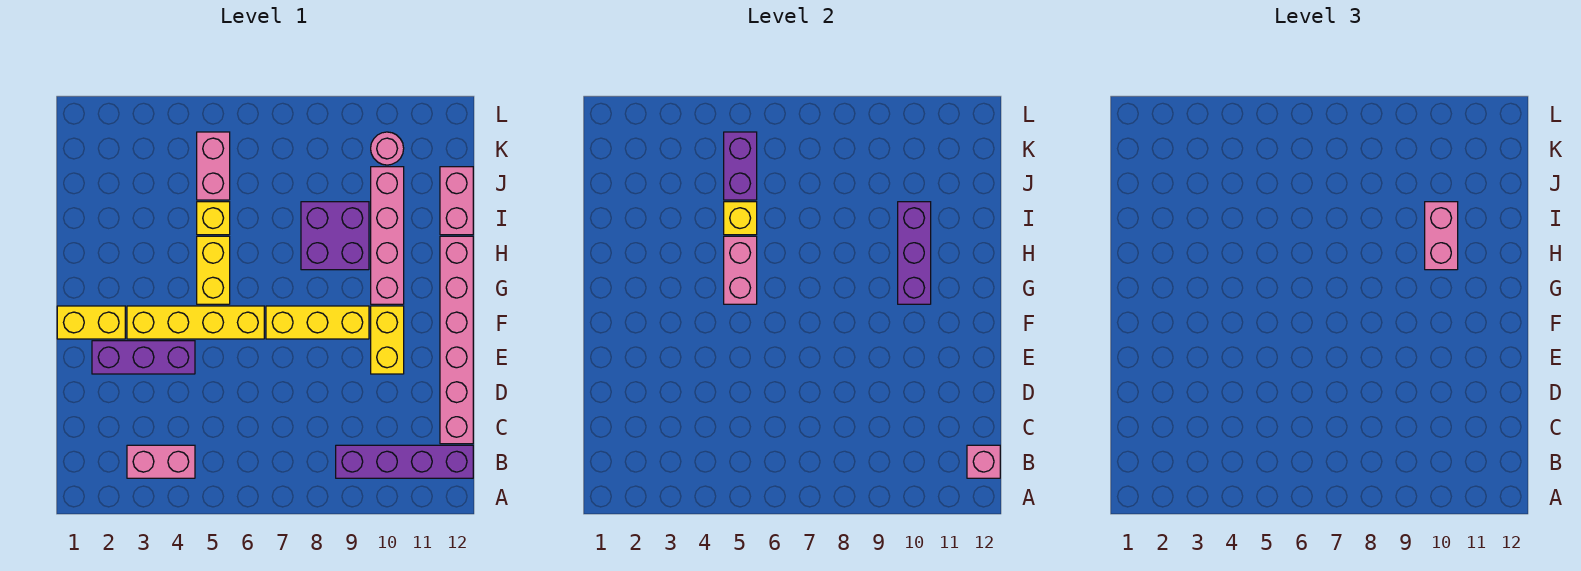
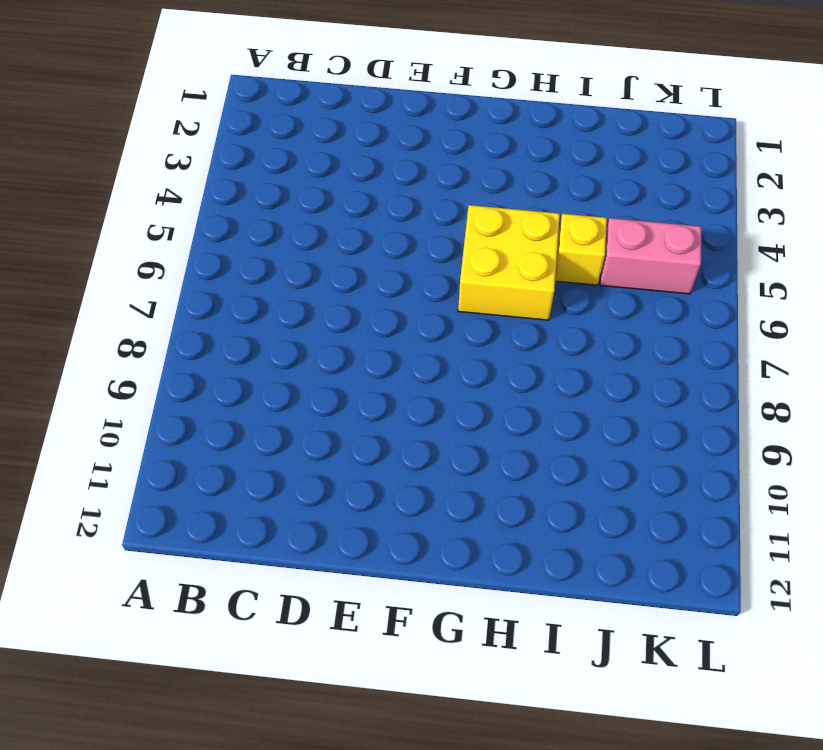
yellow brick G5:H6 level 1 -> yellow brick G5:H5 level 1
none -> pink brick B3:B4 level 1
none -> purple brick B9:B12 level 1
none -> pink brick C12:H12 level 1

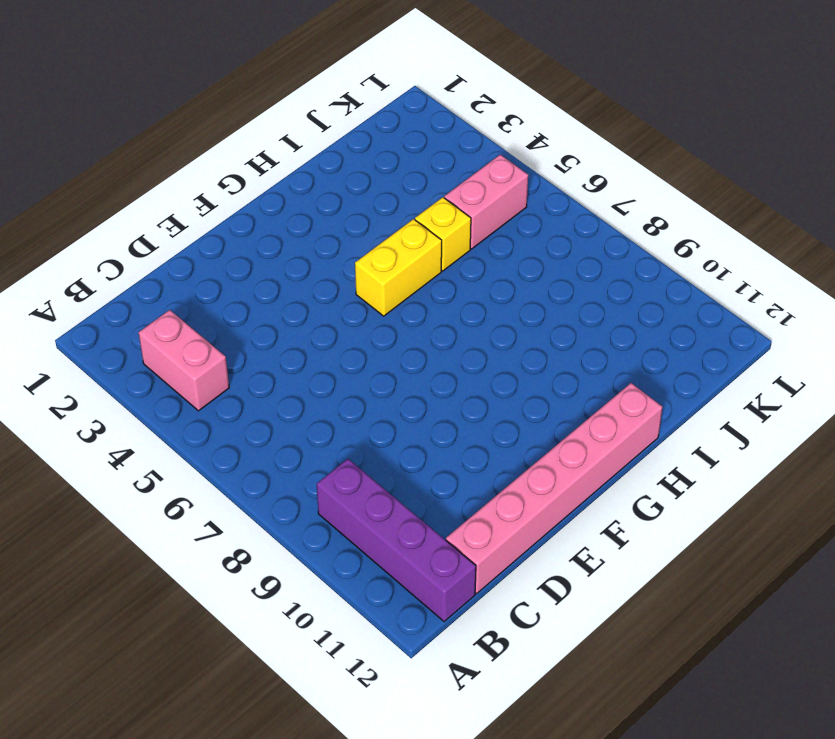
none -> purple brick E2:E4 level 1
none -> yellow brick E10:F10 level 1
none -> yellow brick F1:F2 level 1

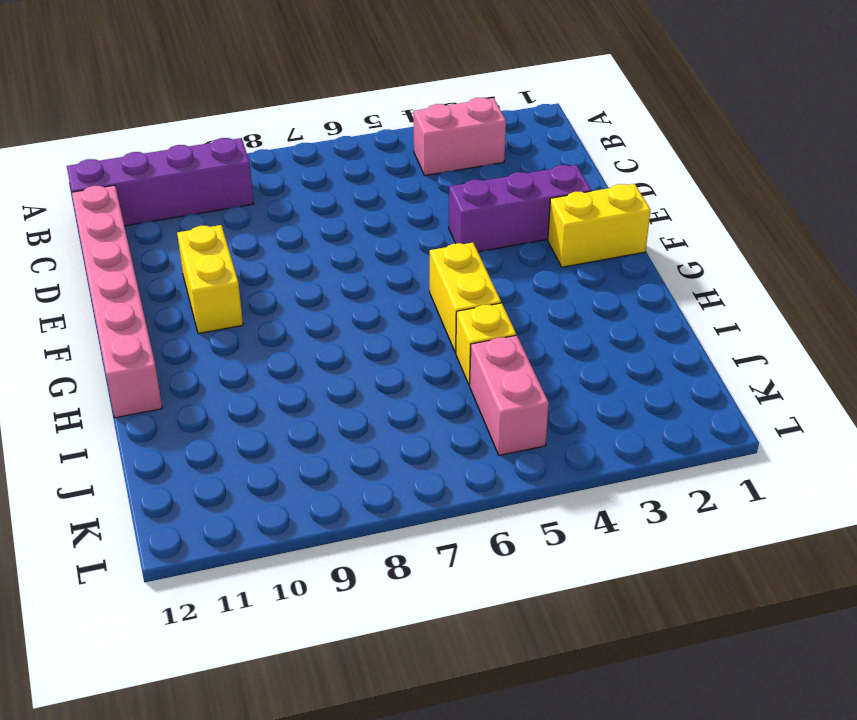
none -> yellow brick F3:F6 level 1
none -> yellow brick F7:F9 level 1
none -> pink brick G10:J10 level 1

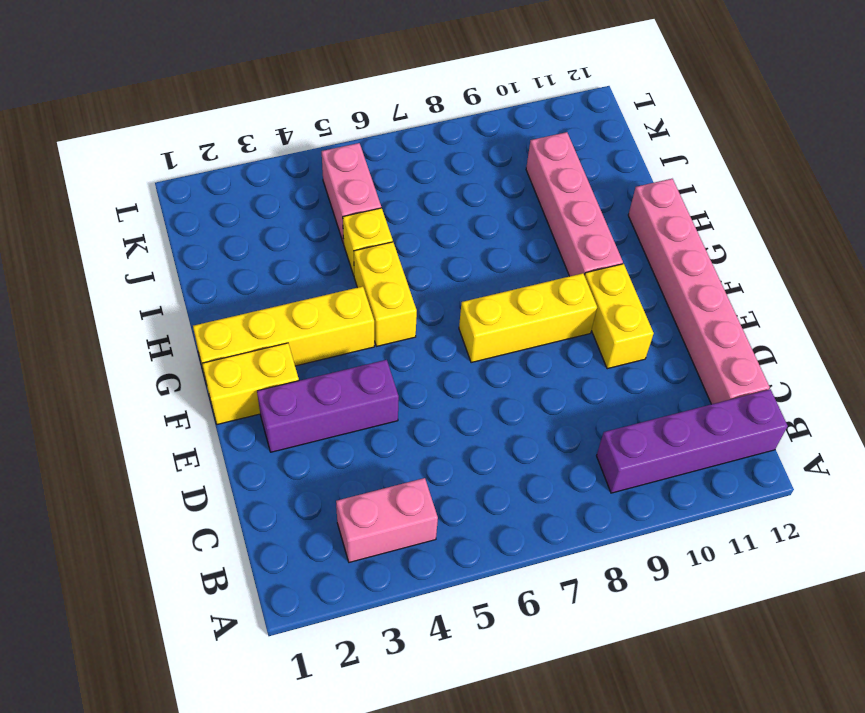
yellow brick G1:G4 level 1 -> yellow brick F3:F6 level 1
none -> purple brick H8:I9 level 1
none -> pink brick I12:J12 level 1
none -> pink round brick K10 level 1

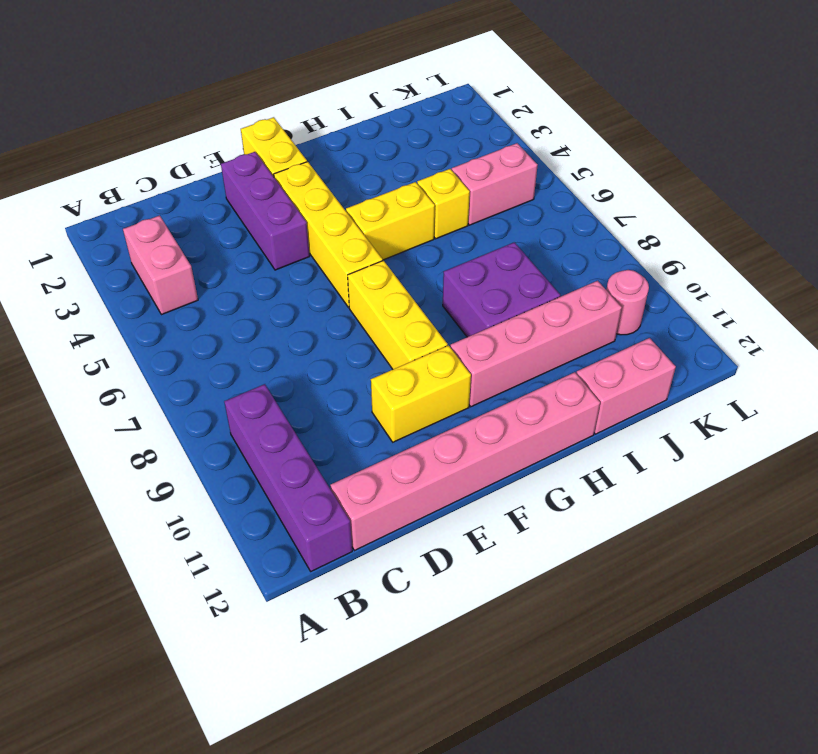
none -> pink brick B12 level 2
none -> pink brick G5:H5 level 2
none -> purple brick G10:I10 level 2

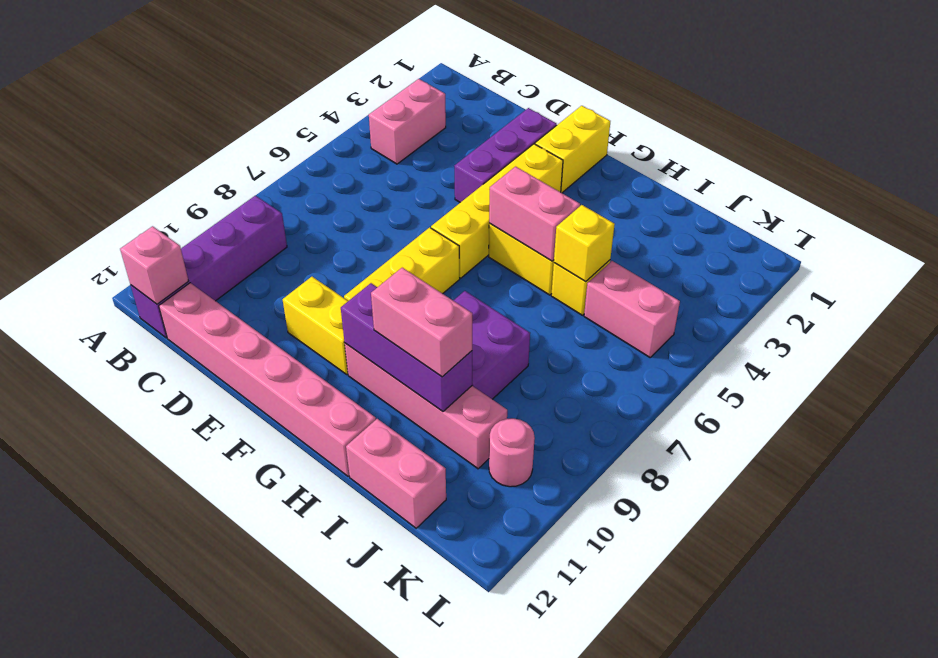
none -> purple brick J5:K5 level 2

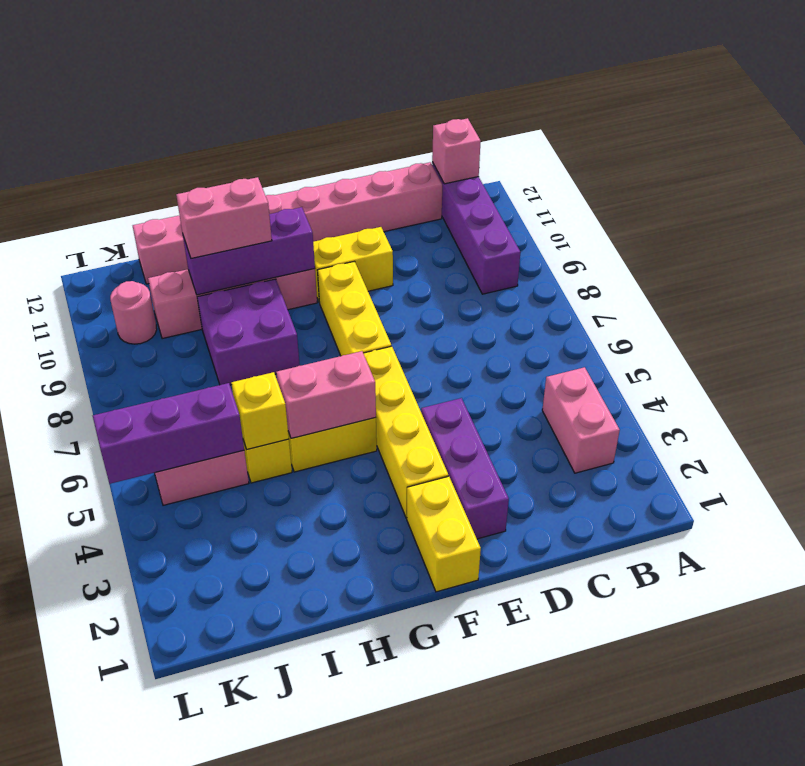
purple brick J5:L5 level 2 -> purple brick J5:K5 level 2

